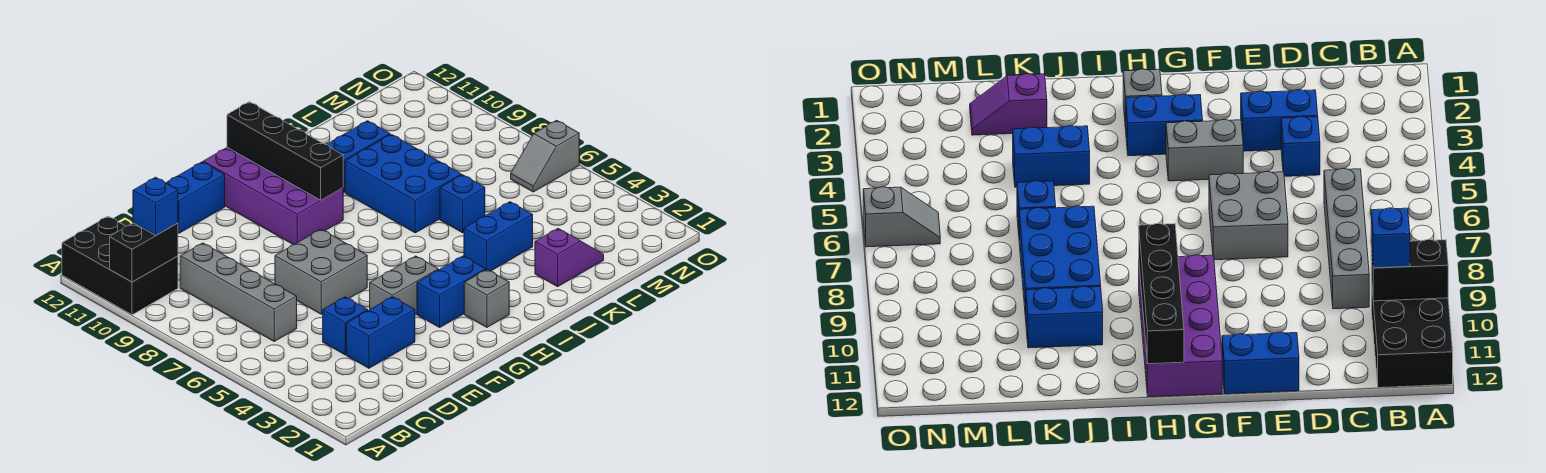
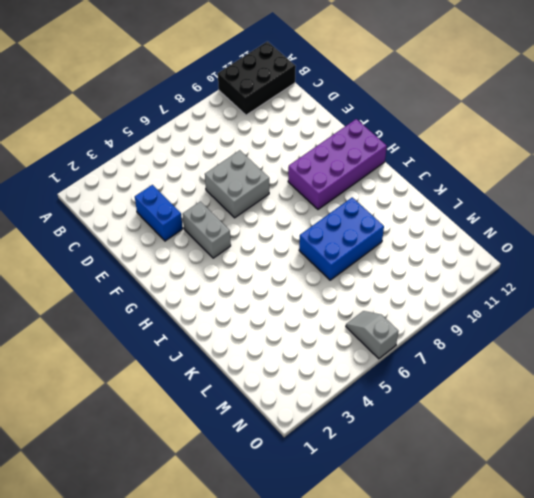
none -> grey brick C6:C9 level 1
none -> blue brick D4 level 1
none -> blue brick E12:F12 level 1

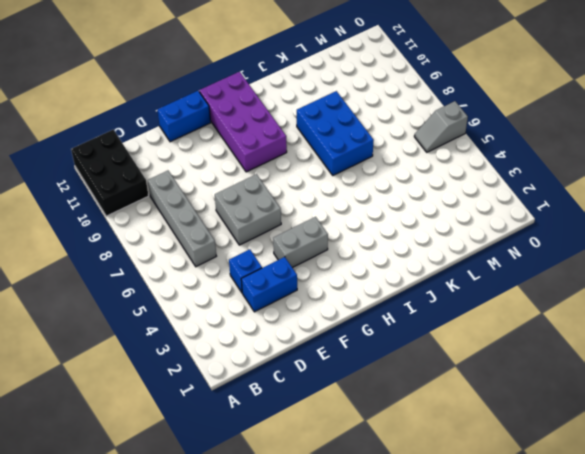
none -> blue brick G3:H3 level 1
none -> grey brick H2 level 1
none -> blue brick J4:K4 level 1

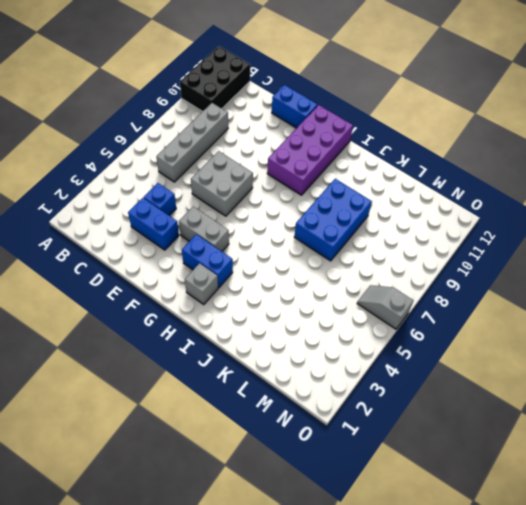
none -> blue brick J4:K4 level 1
none -> blue brick J10:K10 level 1
none -> purple slope K2:L2 level 1 top K

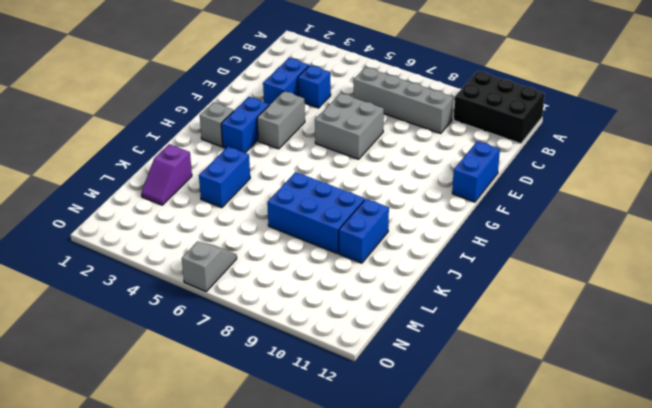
none -> purple brick G9:H12 level 1
none -> blue brick K6 level 1
none -> black brick A10:B10 level 2

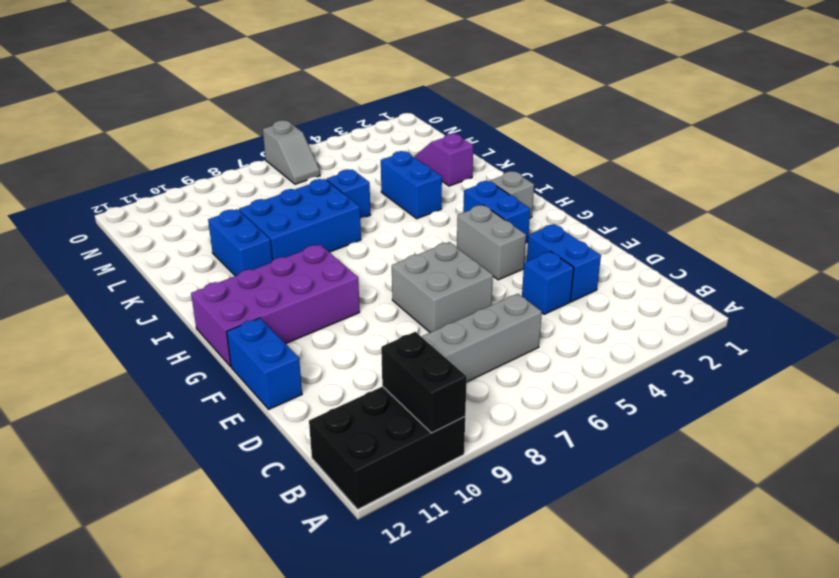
none -> black brick H9:H12 level 2
none -> blue brick B10 level 3

